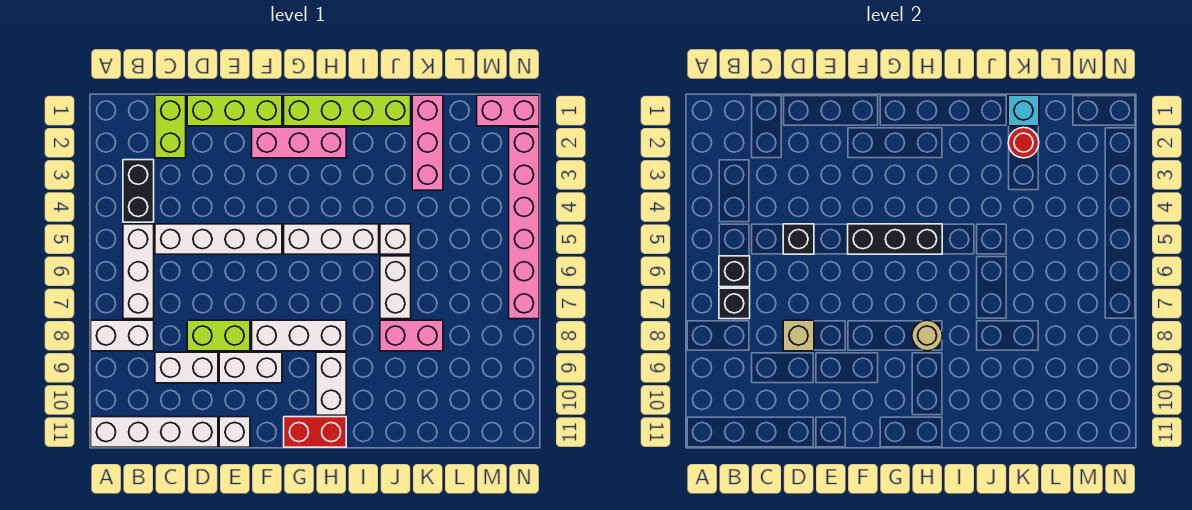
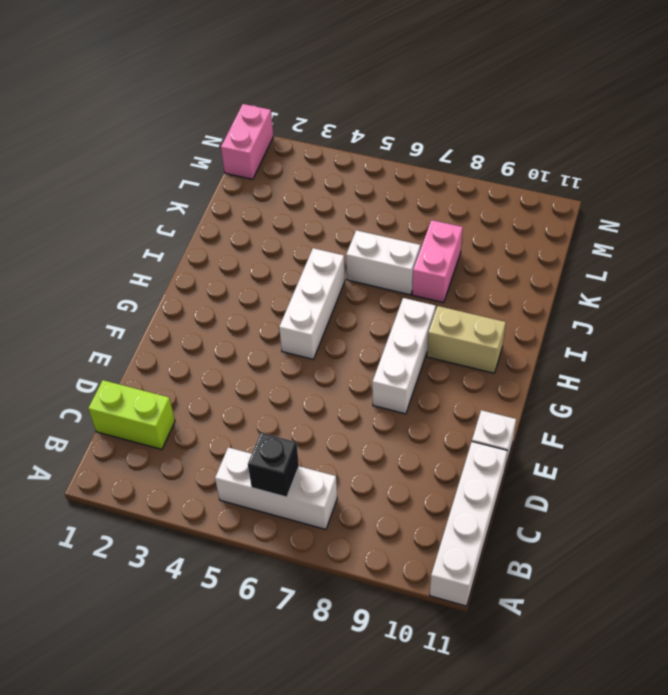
tan brick H9:H10 level 1 -> white brick H9:H10 level 1
none -> white brick A8:B8 level 1
none -> black brick B3:B4 level 1
none -> white brick C5:F5 level 1
none -> white brick C9:D9 level 1

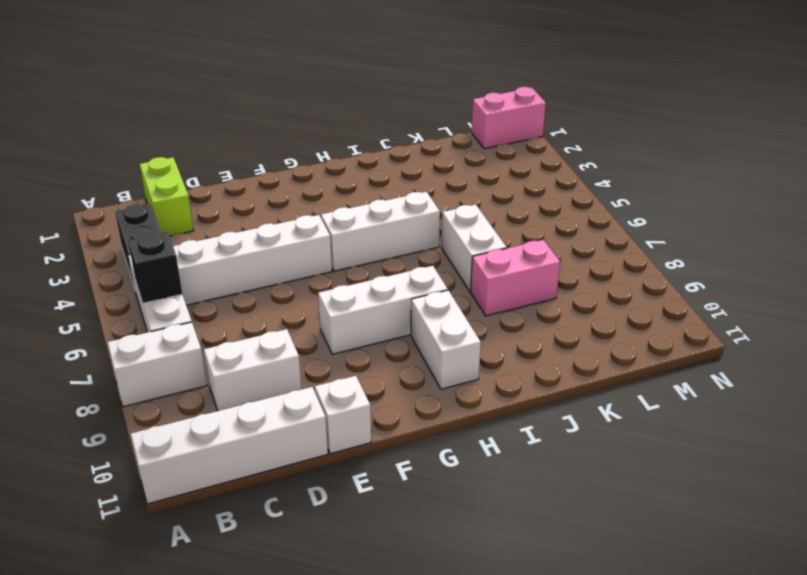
none -> lime brick D1:F1 level 1
none -> lime brick D8:E8 level 1
none -> white brick E9:F9 level 1
none -> pink brick F2:H2 level 1

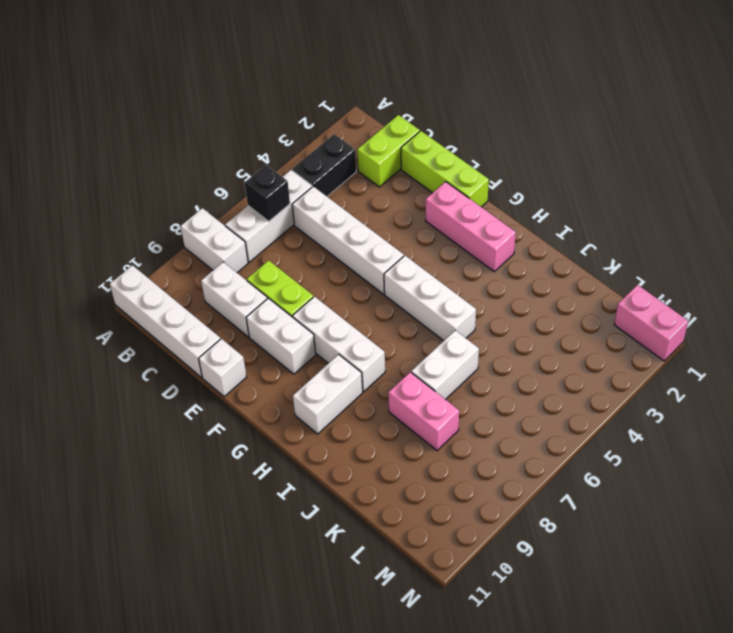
none -> lime brick G1:J1 level 1
none -> red brick G11:H11 level 1
none -> white brick J5 level 1
none -> pink brick K1:K3 level 1

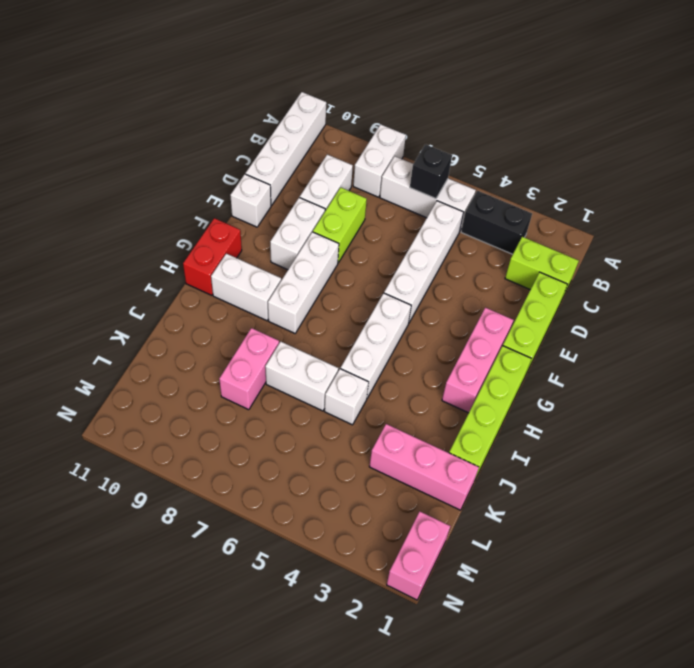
none -> pink brick N2:N7 level 1
none -> black brick B7 level 2
none -> black brick D5 level 2
none -> tan brick D8 level 2

